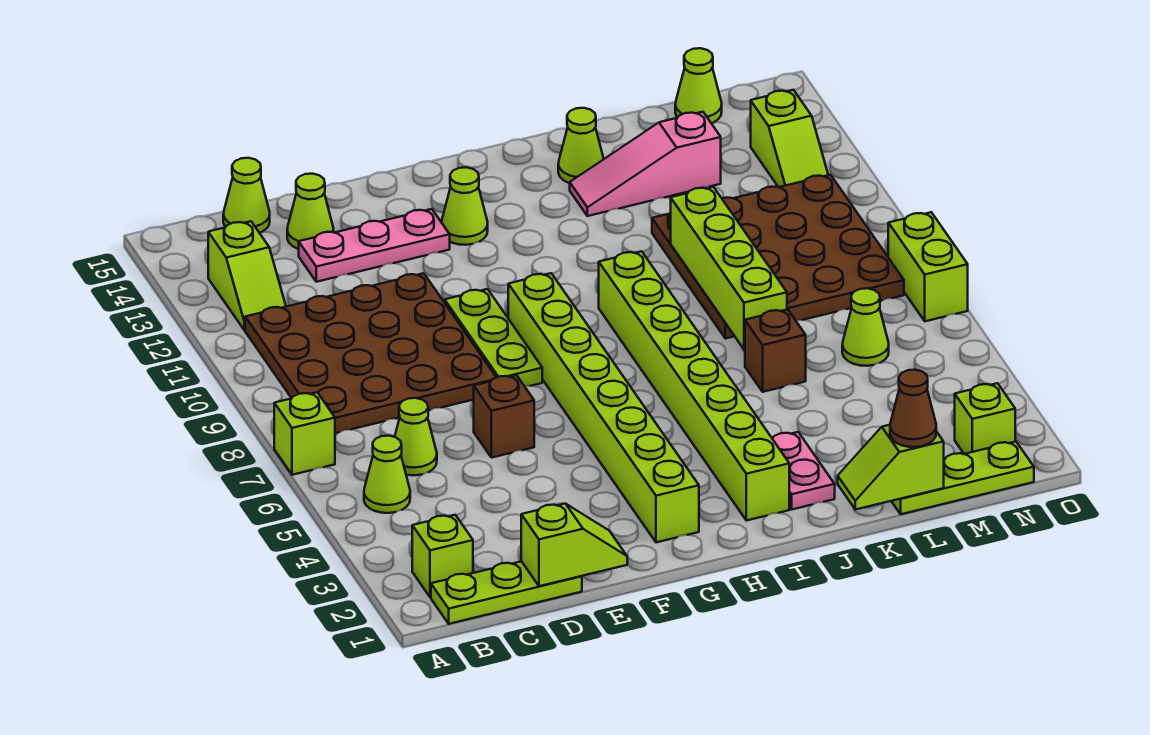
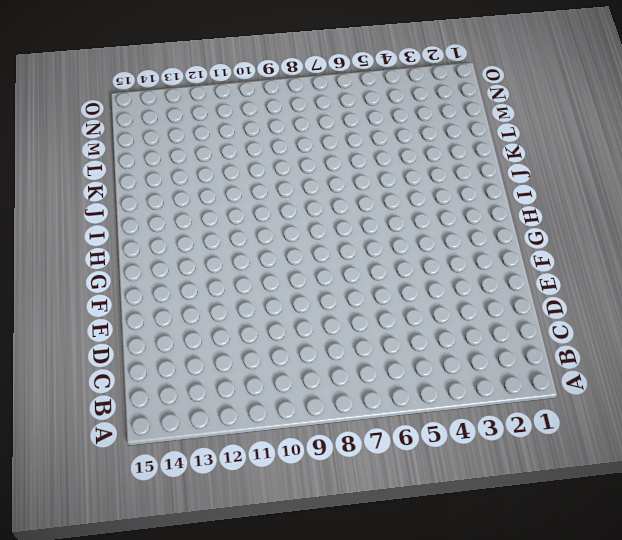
none -> lime brick A7 level 1
none -> lime plate B1:D1 level 1
none -> lime brick B2 level 1
none -> lime cone B5 level 1

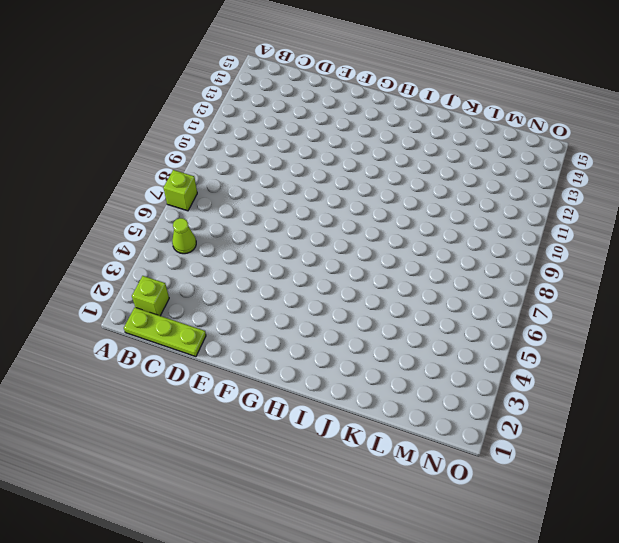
none -> brown plate B8:E11 level 1
none -> lime slope B12:B13 level 1 top 13
none -> lime cone C6 level 1
none -> lime cone C15 level 1

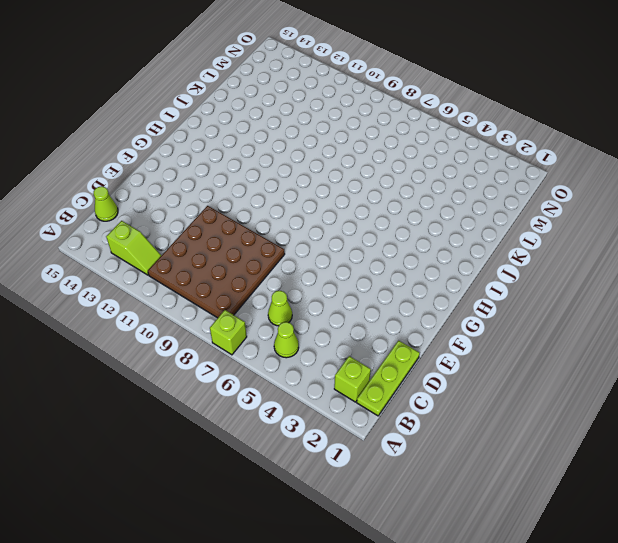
none -> pink plate D13:F13 level 1
none -> lime cone D14 level 1
none -> brown brick E6 level 1
none -> lime plate F8:F10 level 1

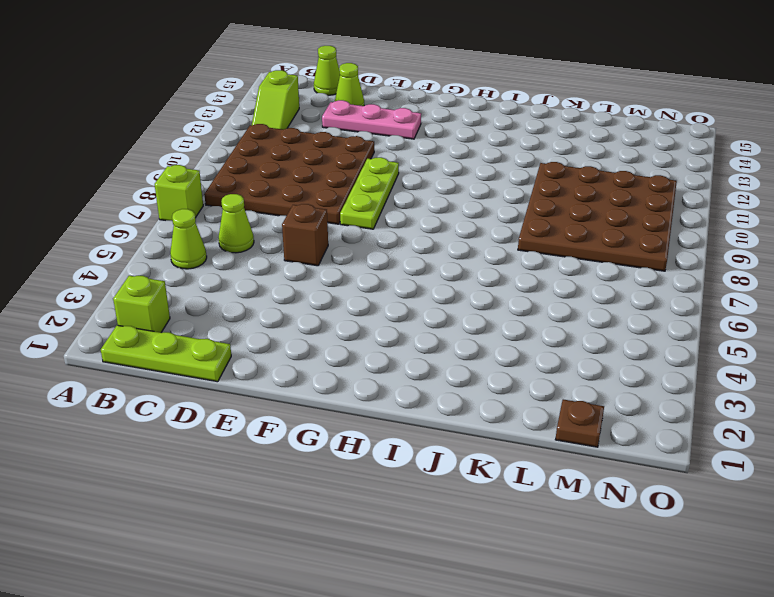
brown plate M1 level 1 -> lime plate L1:N1 level 1
none -> lime brick G2:G9 level 1
none -> lime cone G13 level 1
none -> lime brick I2:I9 level 1
none -> pink plate J2:J3 level 1

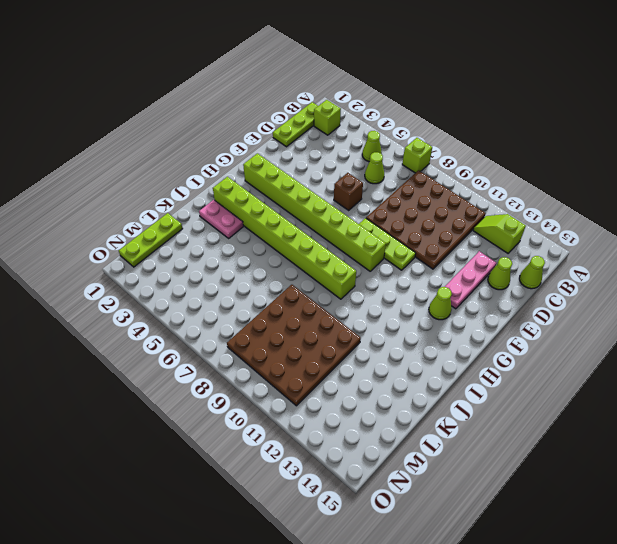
none -> pink slope J13:L13 level 1 top L
none -> lime cone J14 level 1
none -> brown brick K6 level 1
none -> lime cone M6 level 1

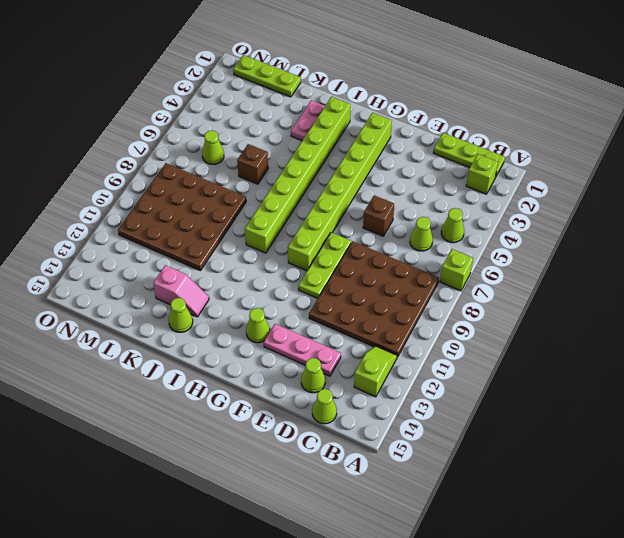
pink slope J13:K13 level 1 top K -> pink slope J13:L13 level 1 top L
none -> lime cone M15 level 1
none -> lime brick N2 level 1
none -> lime slope N12:N13 level 1 top 13
none -> lime brick O7:O8 level 1

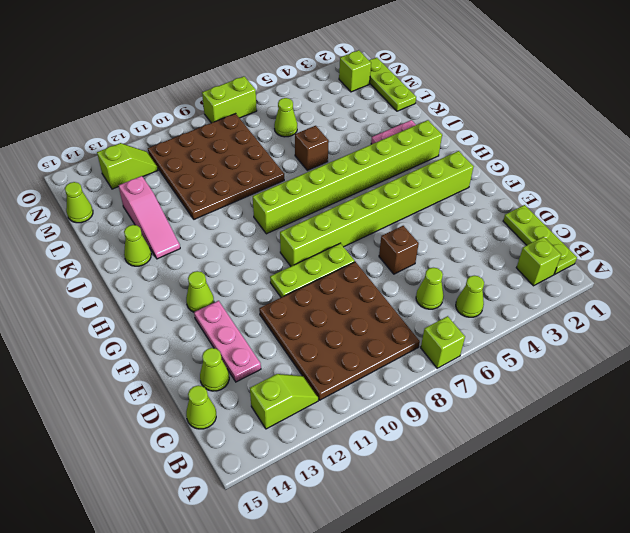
none -> lime slope D1:E1 level 2 top D
none -> lime slope K1:L1 level 2 top L
none -> lime brick K7:K10 level 2
none -> brown cone L1 level 3

